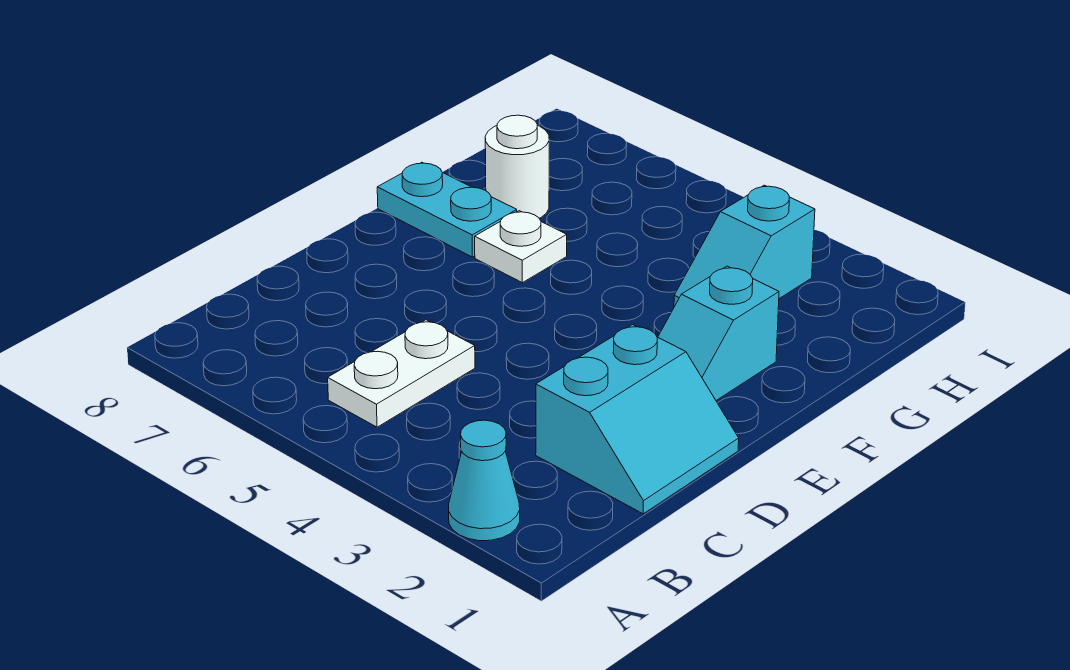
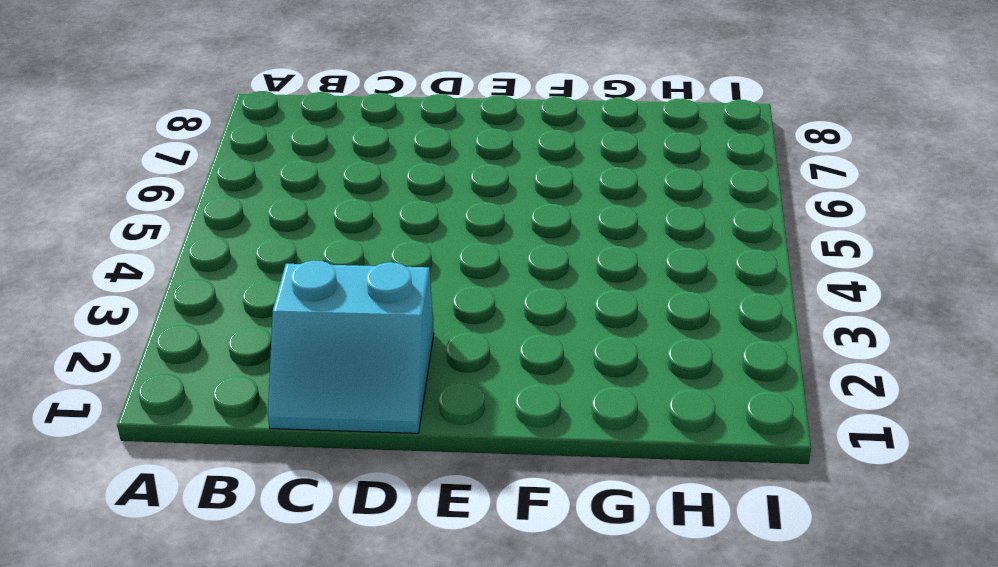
none -> cyan cone A2 level 1
none -> white plate B5:C5 level 1

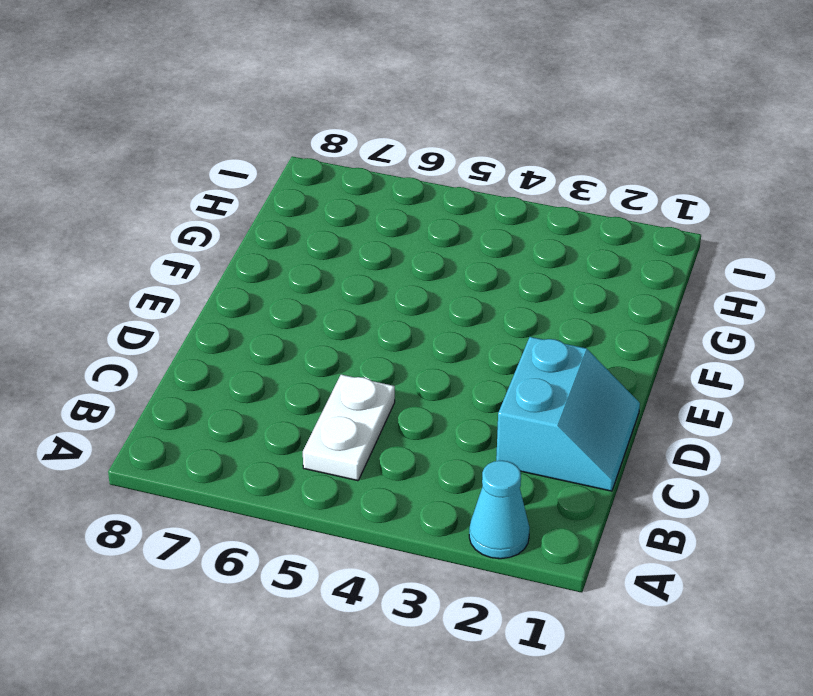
none -> cyan slope E2:F2 level 1 top F
none -> white plate F6 level 1

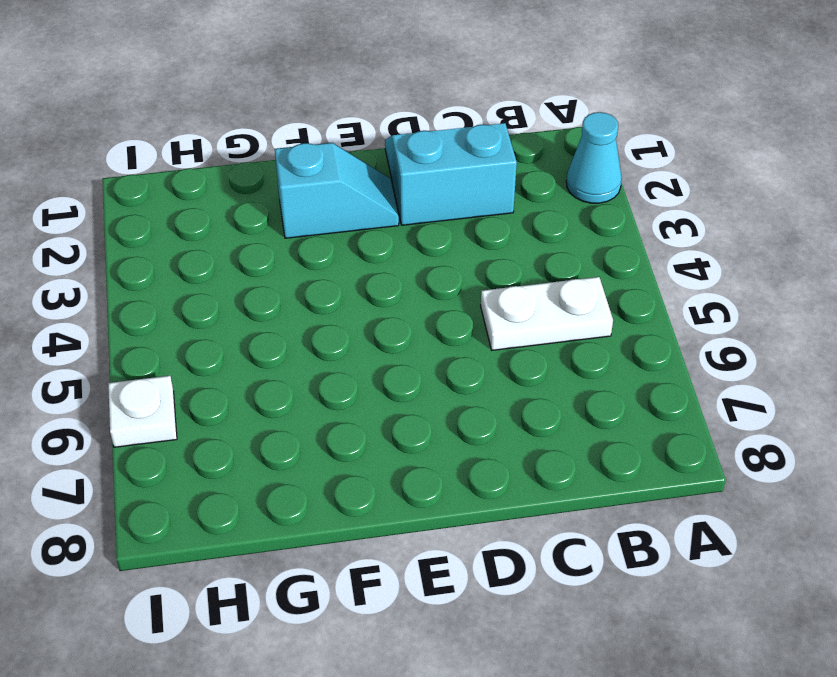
white plate I6 level 1 -> white plate F6 level 1
none -> cyan plate F7:F8 level 1
none -> cyan slope G3:H3 level 1 top H

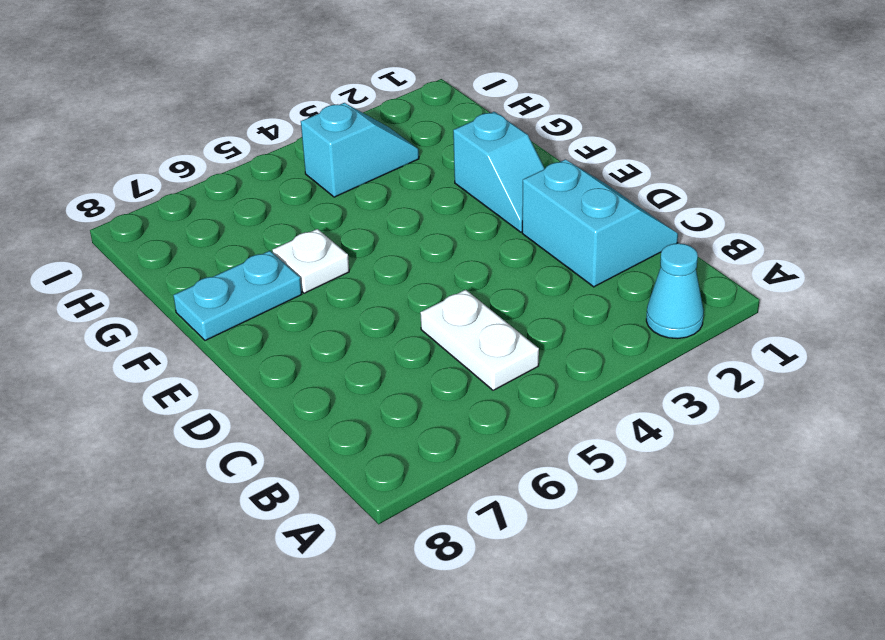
cyan slope H3:H4 level 1 top 4 -> cyan slope G3:H3 level 1 top H
none -> white round brick G7 level 1

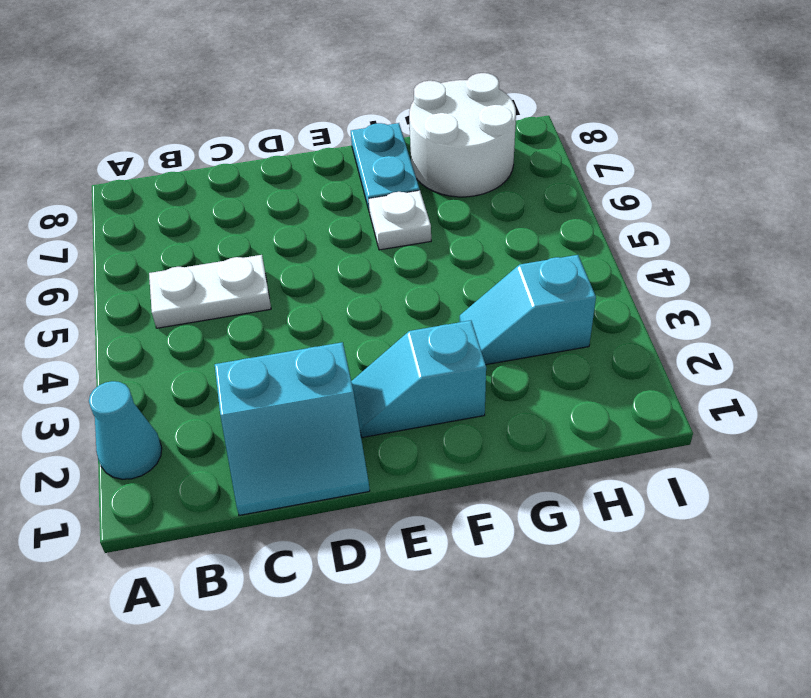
white round brick G7:H8 level 1 -> white round brick G7 level 1

